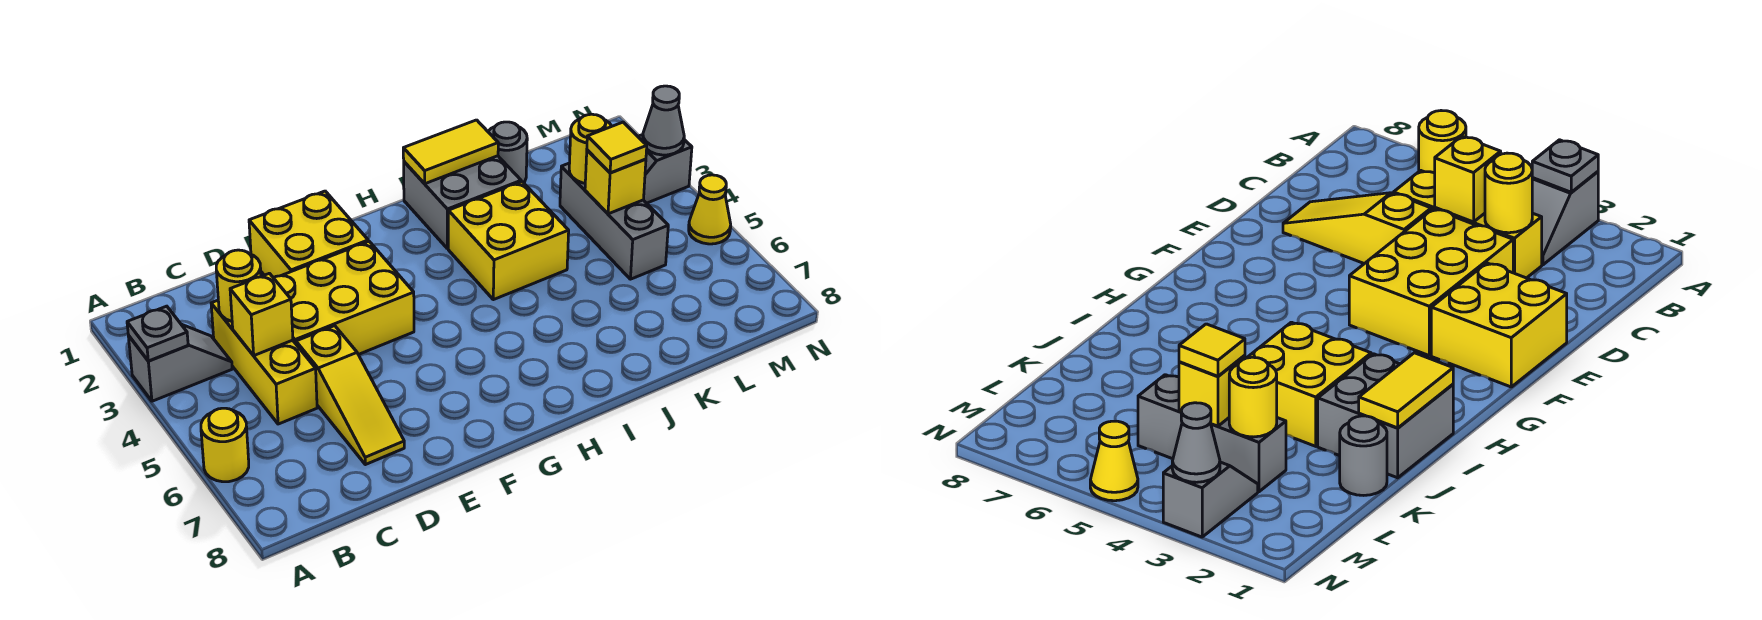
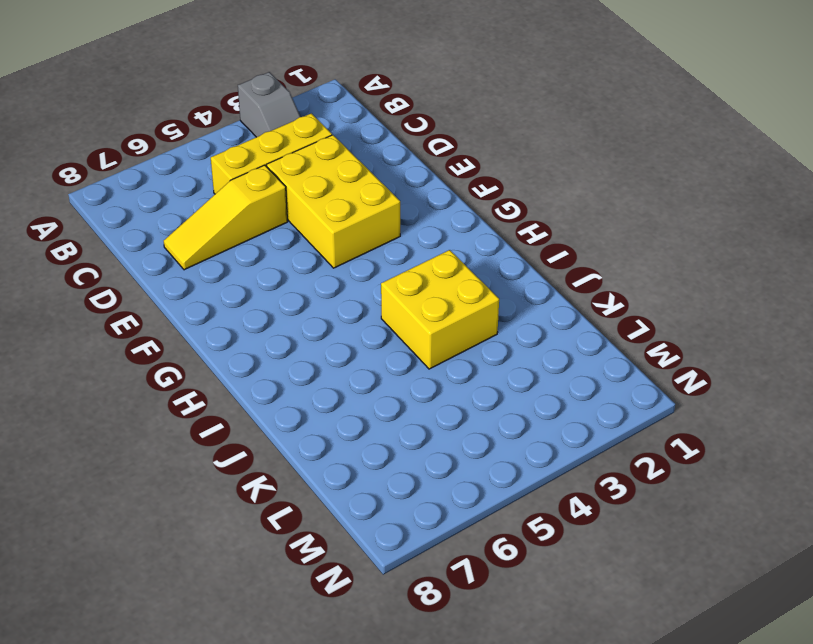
none -> yellow round brick A6 level 1
none -> yellow brick E1:F2 level 1
none -> grey brick I1:J2 level 1

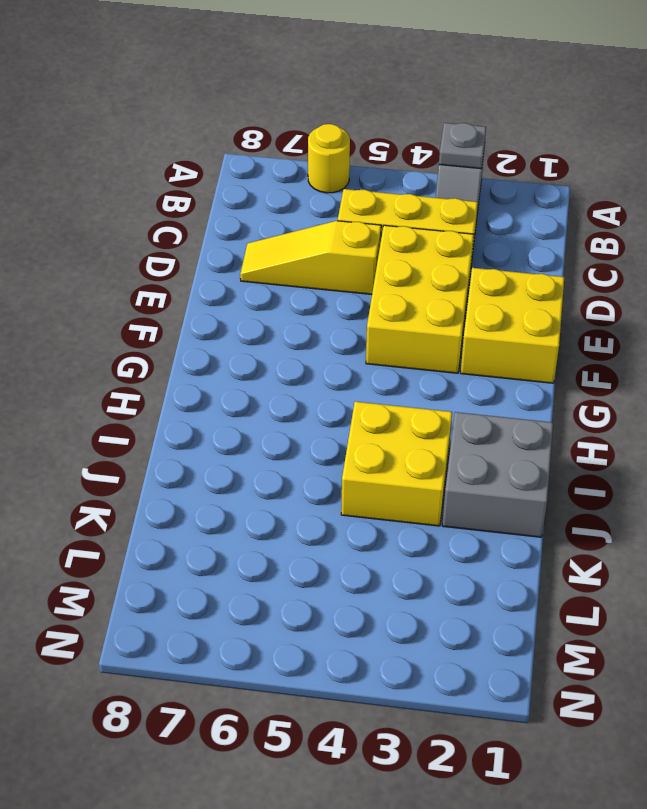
none -> grey round brick K1 level 1
none -> grey brick L3:L5 level 1
none -> grey slope M3:N3 level 1 top N

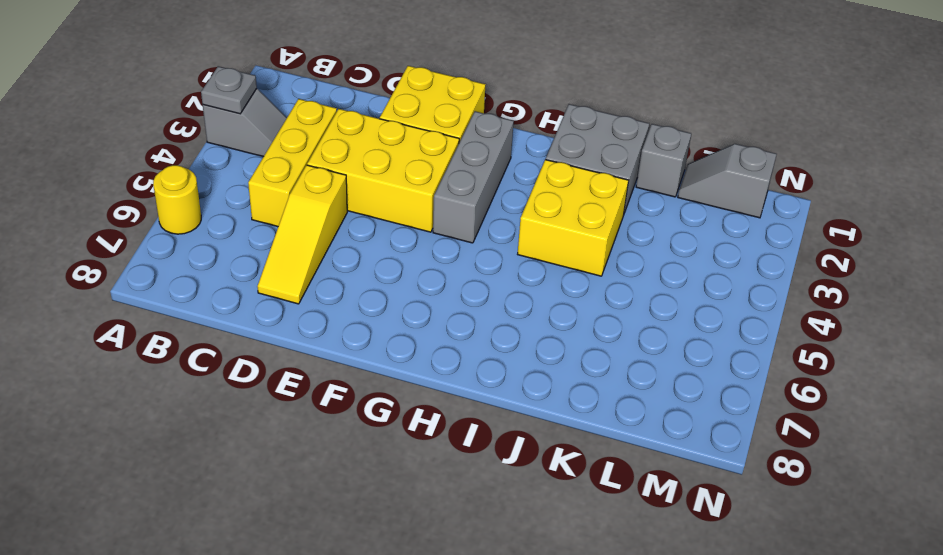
grey brick G2:G4 level 1 -> grey brick L3:L5 level 1
grey brick K1 level 1 -> grey round brick K1 level 1
grey slope L1:M1 level 1 top M -> grey slope M3:N3 level 1 top N
none -> yellow cone N5 level 1
none -> yellow round brick C3 level 2
none -> yellow brick C4 level 2

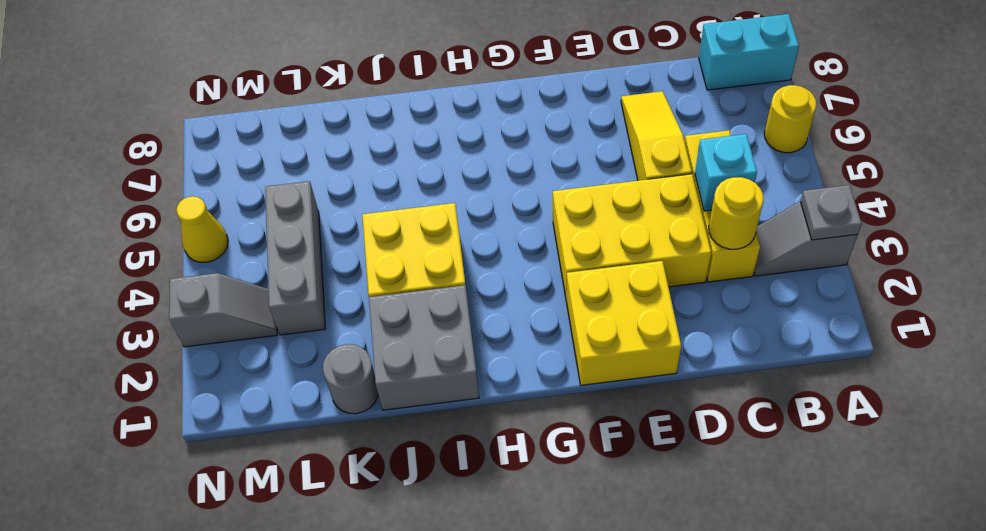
cyan brick A8:B8 level 1 -> none
cyan brick C4 level 2 -> yellow brick C4 level 2
none -> yellow tile I1:J1 level 2
none -> yellow round brick L3 level 2
none -> yellow brick L4 level 2

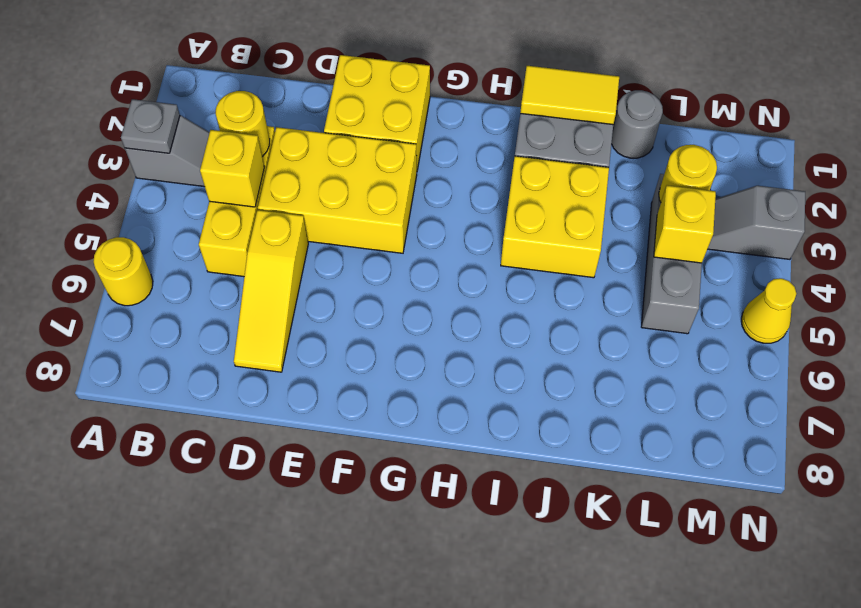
none -> grey cone N3 level 2
none -> yellow tile L4 level 3

